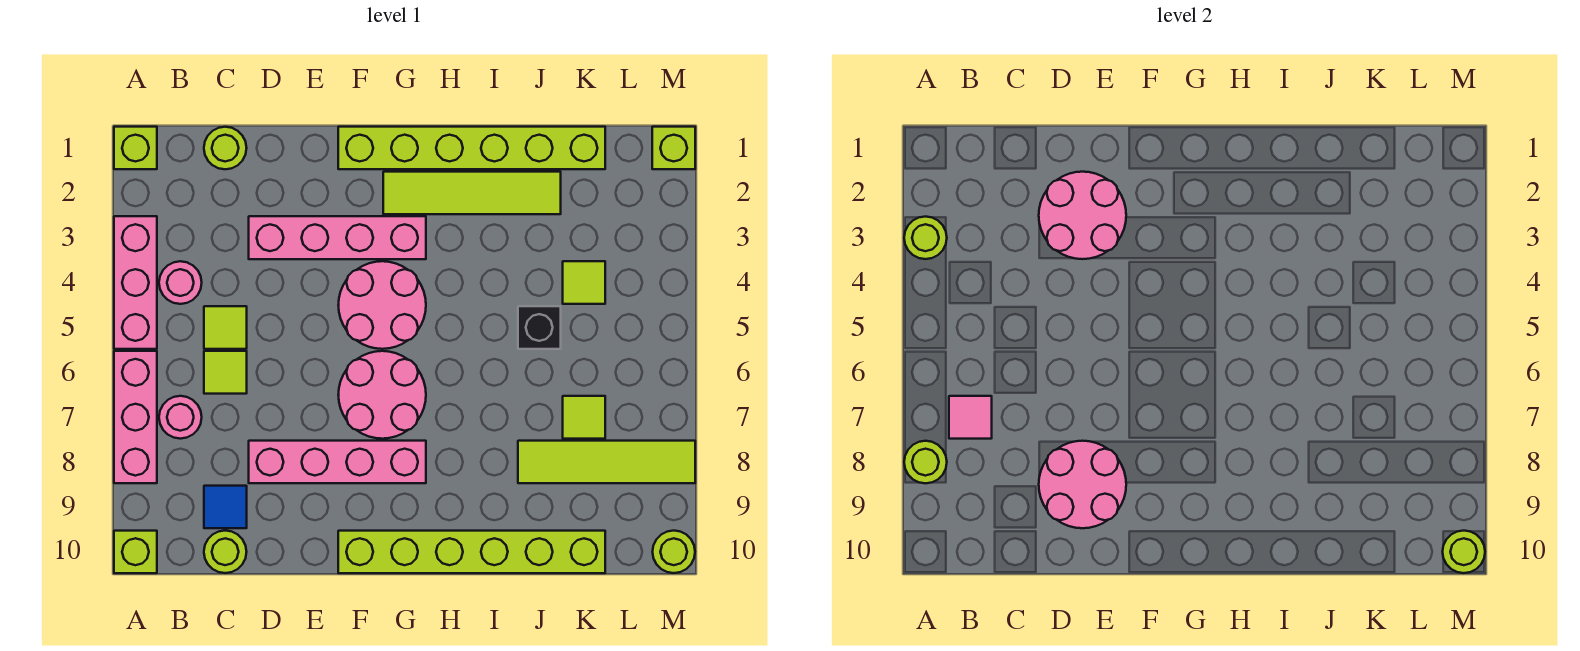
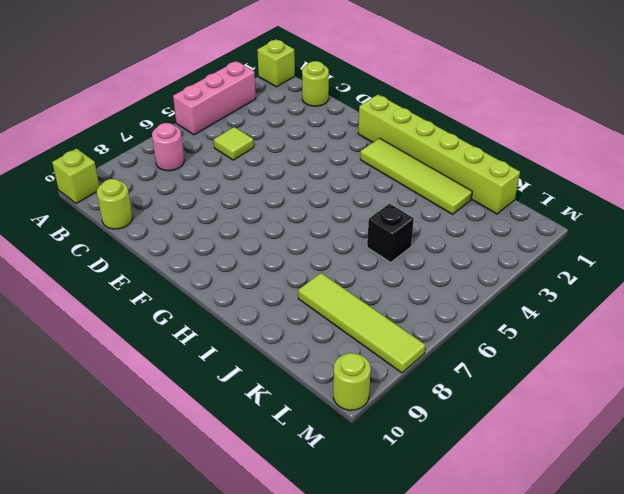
none -> pink brick A6:A8 level 1
none -> pink round brick B4 level 1
none -> lime tile C6 level 1
none -> blue tile C9 level 1

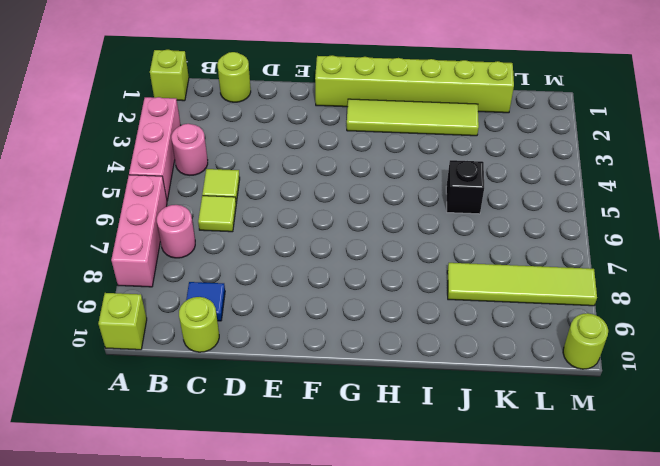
none -> pink brick D3:G3 level 1
none -> pink brick D8:G8 level 1
none -> pink round brick F4:G5 level 1
none -> pink round brick F6:G7 level 1

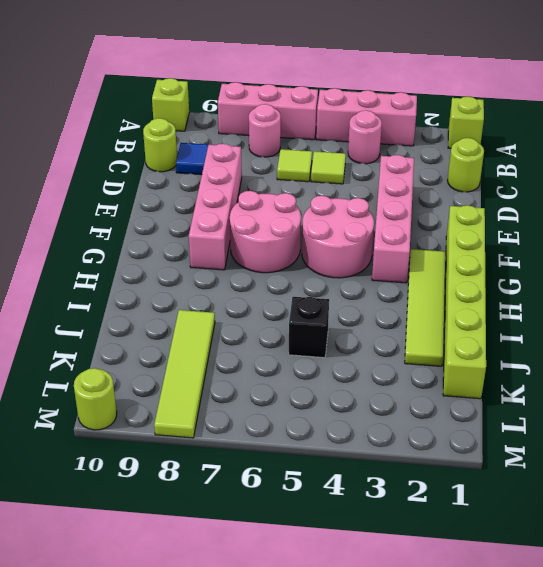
none -> lime brick F10:K10 level 1
none -> lime tile K4 level 1
none -> lime tile K7 level 1
none -> lime brick M1 level 1

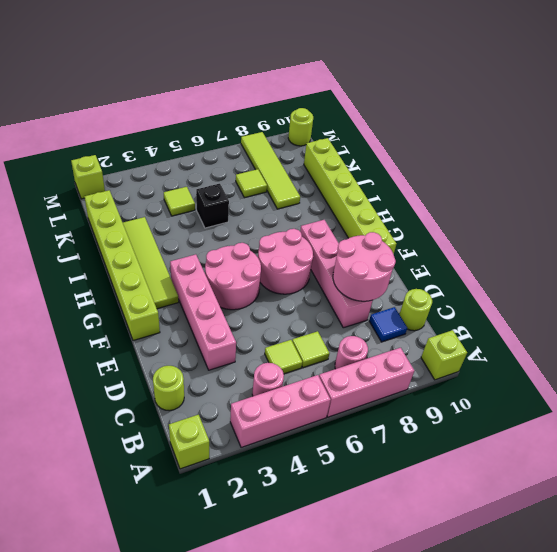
none -> lime round brick A3 level 2
none -> lime round brick A8 level 2
none -> pink tile B7 level 2
none -> pink round brick D2:E3 level 2

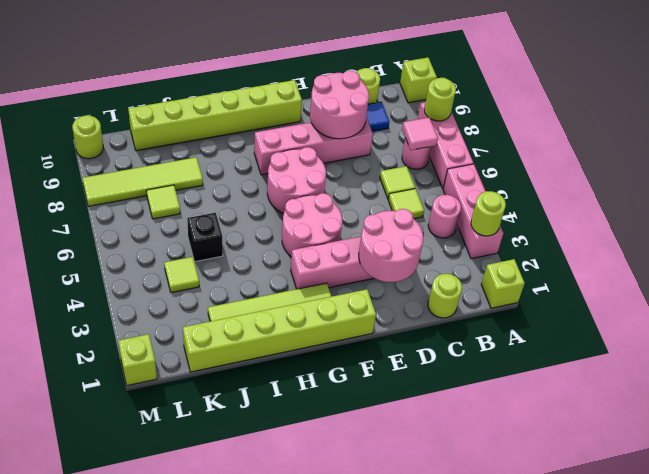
none -> lime round brick M10 level 2

